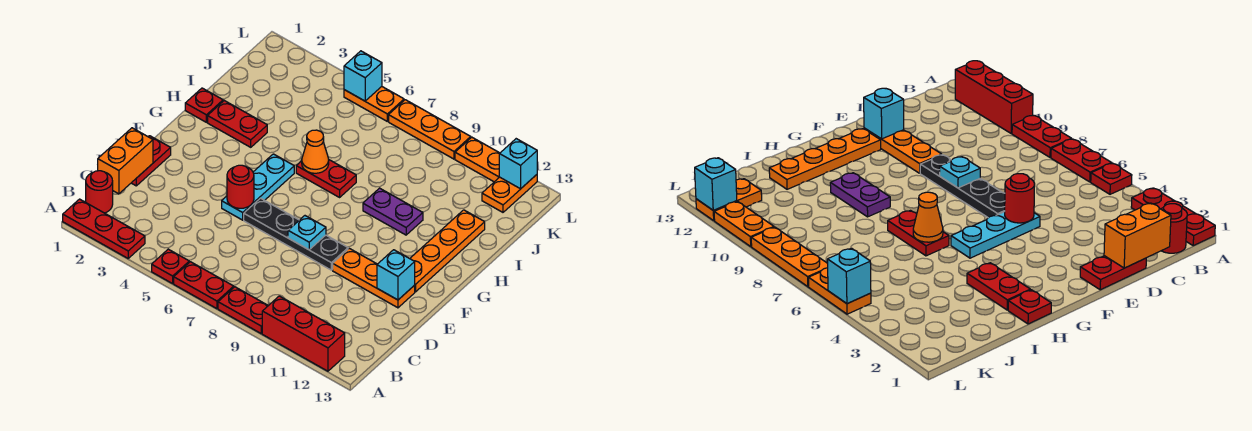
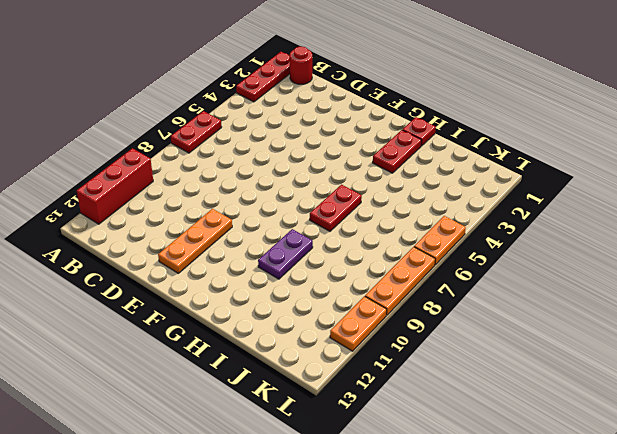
none -> red plate A5 level 1
none -> red plate A8:A9 level 1
none -> red plate D1:E1 level 1

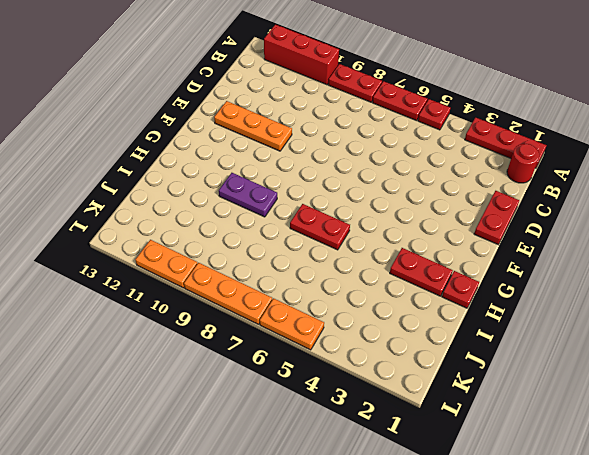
none -> cyan plate E5:G5 level 1
none -> black plate E6:E9 level 1
none -> orange plate F12:I12 level 1

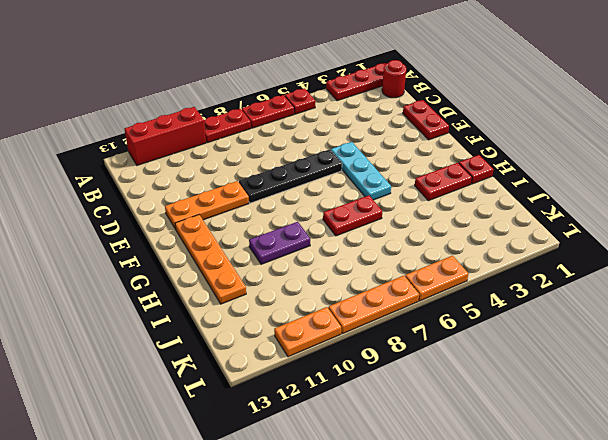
none -> orange plate K12:L12 level 1
none -> orange brick C1:D1 level 2
none -> red round brick E5 level 2

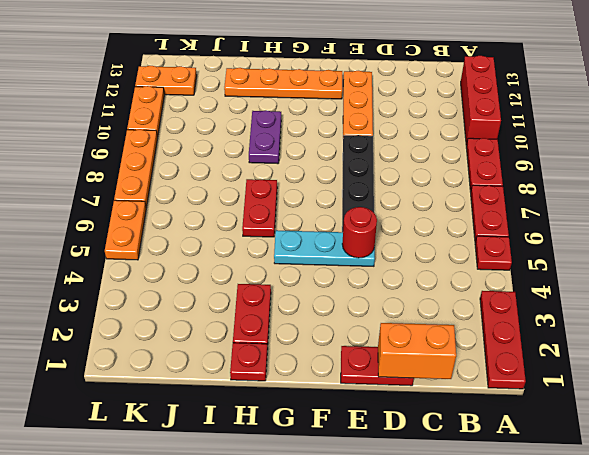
none -> red round brick B1 level 1
none -> cyan plate E8 level 2
none -> cyan brick E12 level 2

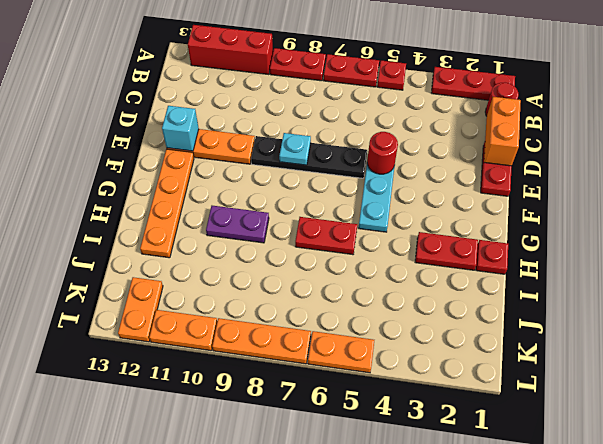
none -> orange cone H6 level 2
none -> cyan brick L5 level 2
none -> cyan brick L12 level 2

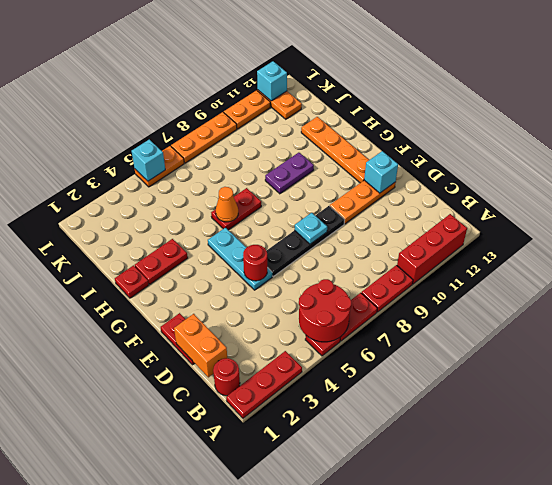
red round brick A5:B6 level 2 -> none

